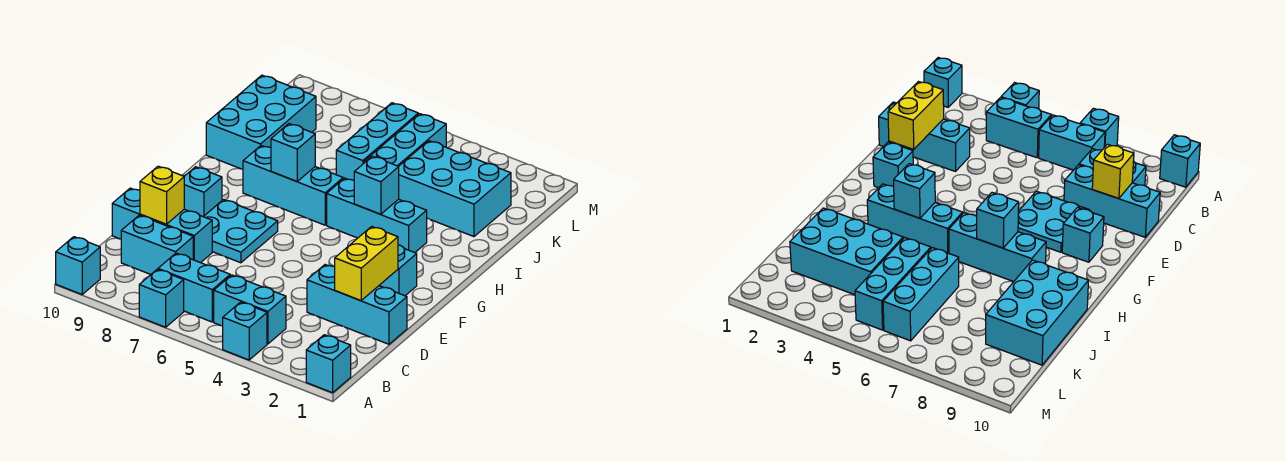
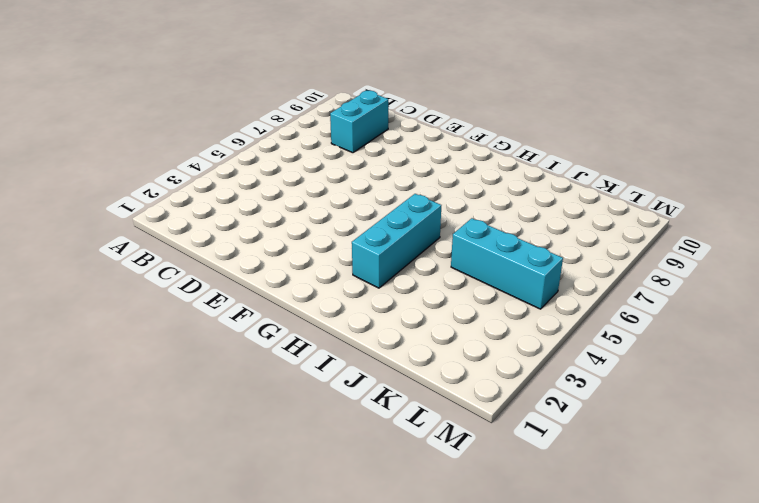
none -> cyan brick A1 level 1
none -> cyan brick A4 level 1
none -> cyan brick A7 level 1

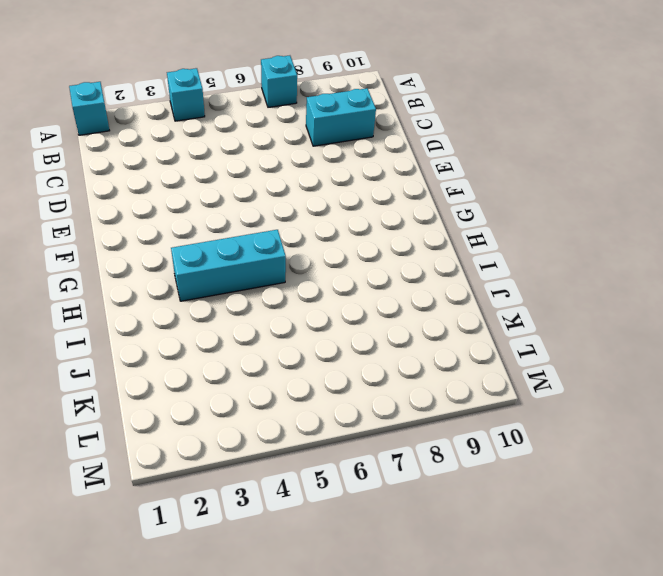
none -> cyan brick A10 level 1
none -> cyan brick B4:B5 level 1
none -> cyan brick B6:B7 level 1

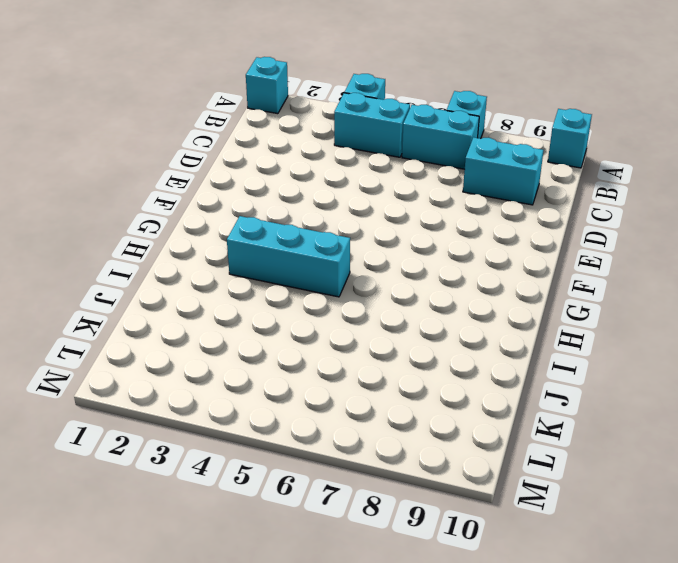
none -> cyan brick D1:D3 level 1
none -> cyan brick D8:D10 level 1
none -> cyan plate E7:F8 level 1

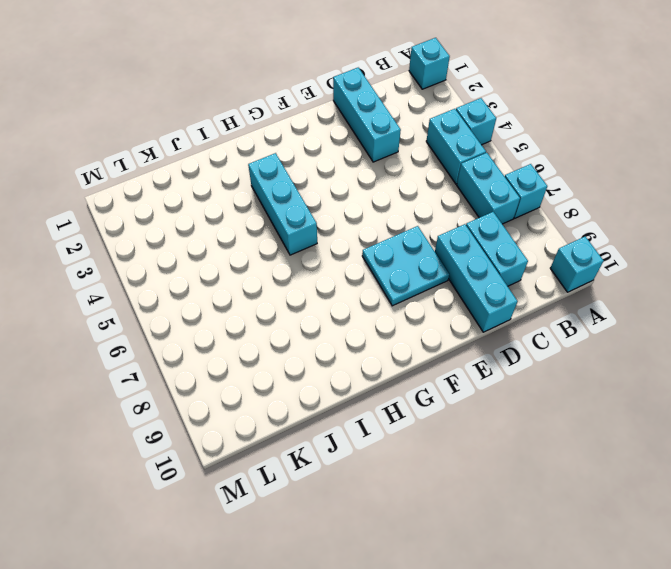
none -> cyan brick F2 level 1
none -> cyan brick F9 level 1
none -> cyan brick H6:H8 level 1

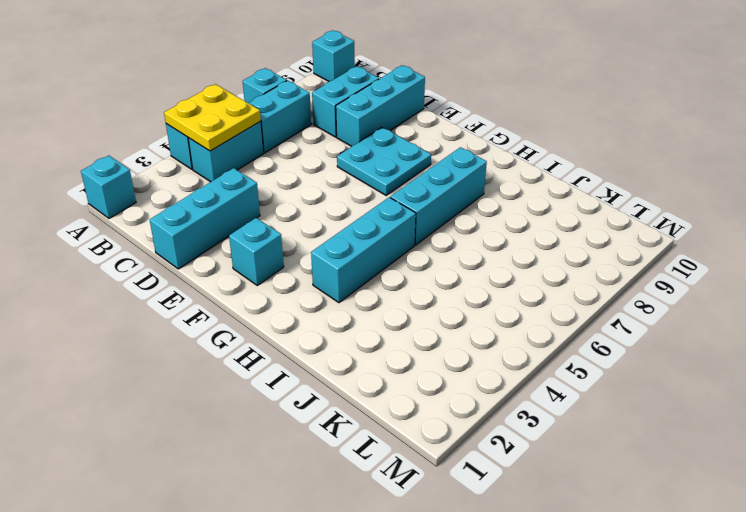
yellow plate A4:B5 level 2 -> none
none -> cyan brick F9 level 1
none -> cyan brick I9:K10 level 1
none -> cyan brick J2:K4 level 1

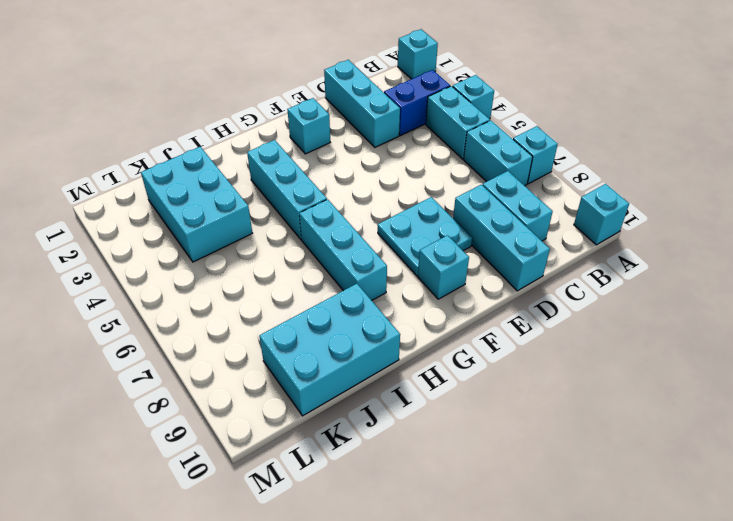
blue brick B3:C3 level 1 -> none
none -> cyan brick J5:L5 level 1
none -> cyan brick J6:L6 level 1
none -> yellow brick D2:E2 level 2

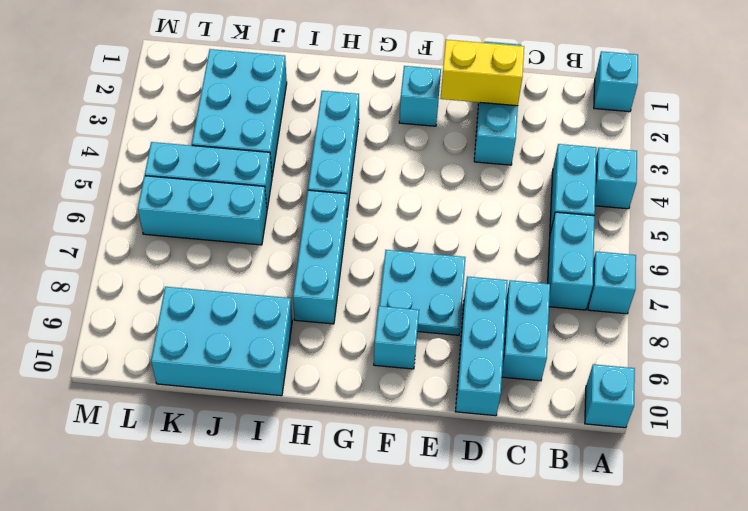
none -> yellow brick D9 level 2
none -> cyan brick H4 level 2
none -> cyan brick H7 level 2

